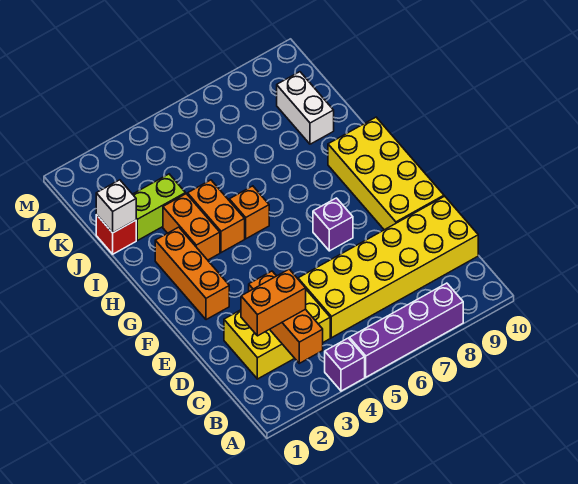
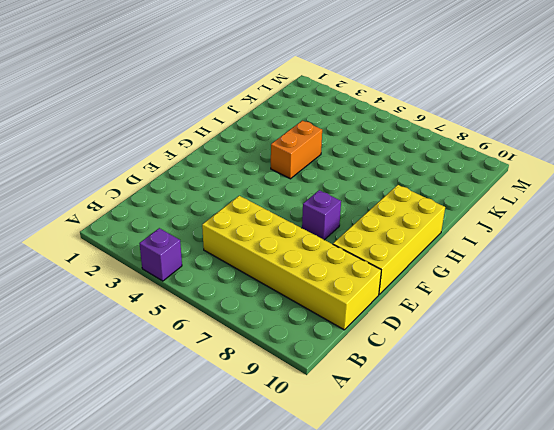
none -> purple brick A5:A8 level 1
none -> yellow brick C2:D4 level 1
none -> orange brick F2:H2 level 1

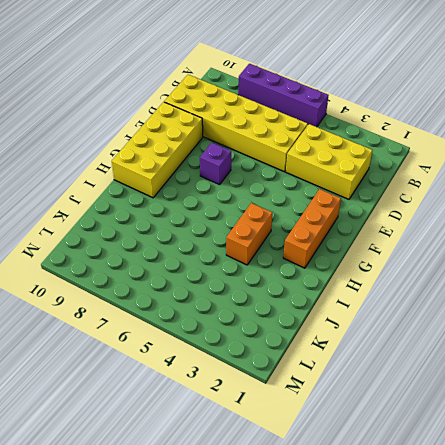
none -> purple brick A4 level 1
none -> orange brick H3:I3 level 1
none -> orange brick H5 level 1

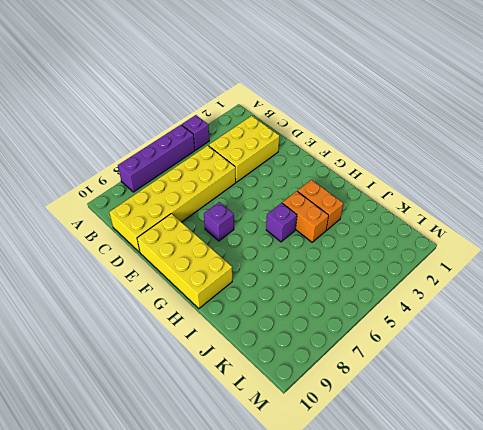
purple brick H5 level 1 -> orange brick H5 level 1
none -> orange brick F2:H2 level 1
none -> red brick J1 level 1
none -> lime brick J2:J3 level 1

